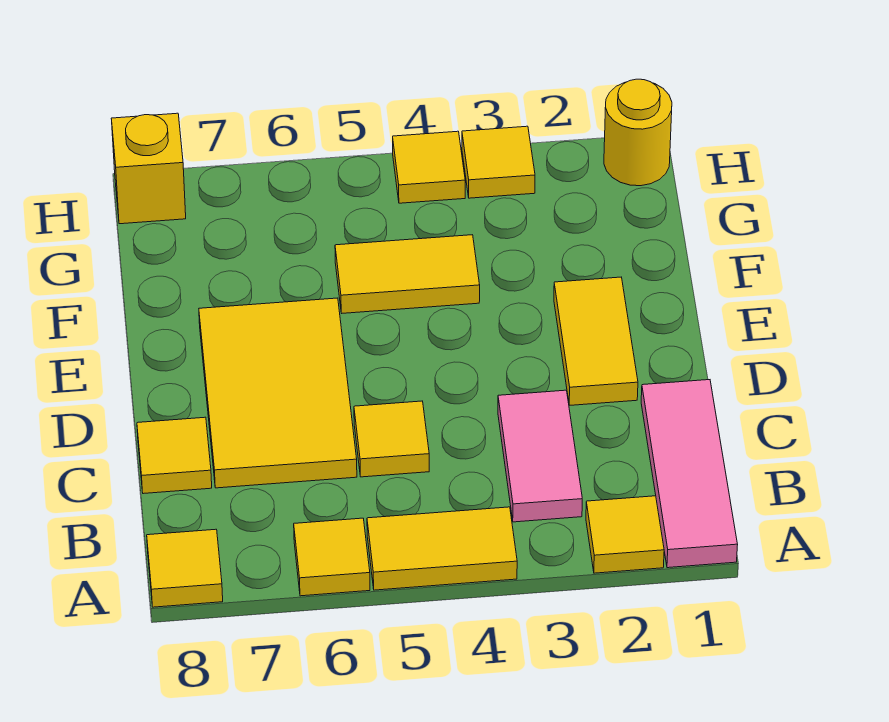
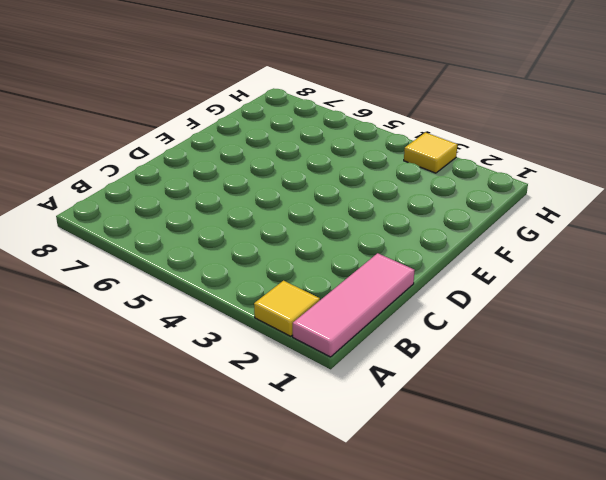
none -> yellow tile A4:A5 level 1
none -> yellow tile A6 level 1
none -> yellow tile A8 level 1

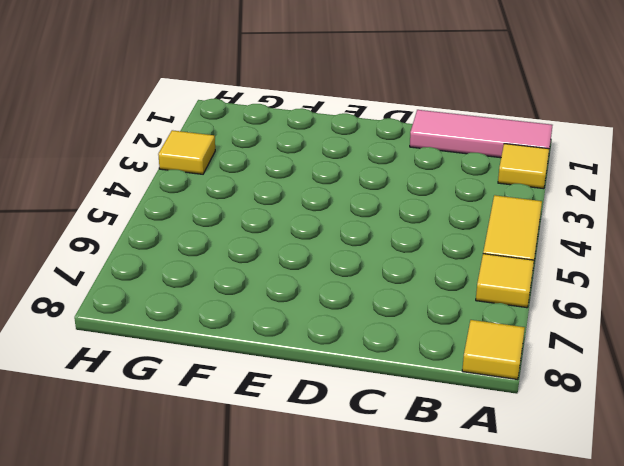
none -> pink tile B3:C3 level 1
none -> yellow tile C5 level 1
none -> yellow tile C6:E7 level 1

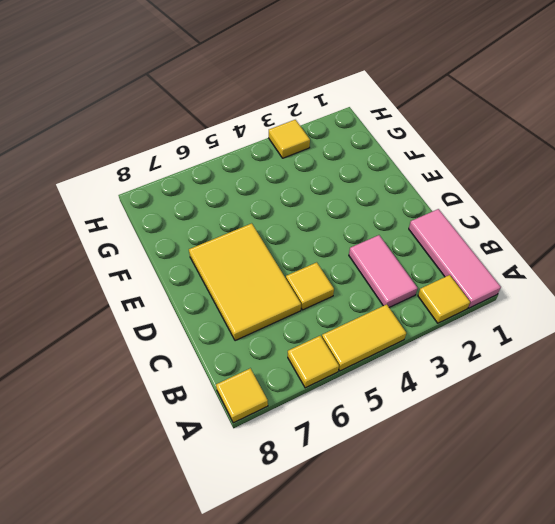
none -> yellow tile C8 level 1
none -> yellow tile D2:E2 level 1
none -> yellow tile F4:F5 level 1

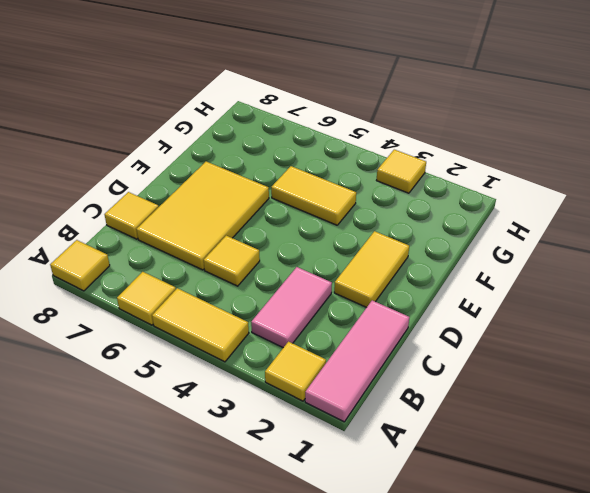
none -> yellow round brick H1 level 1
none -> yellow tile H4 level 1
none -> yellow brick H8 level 1

